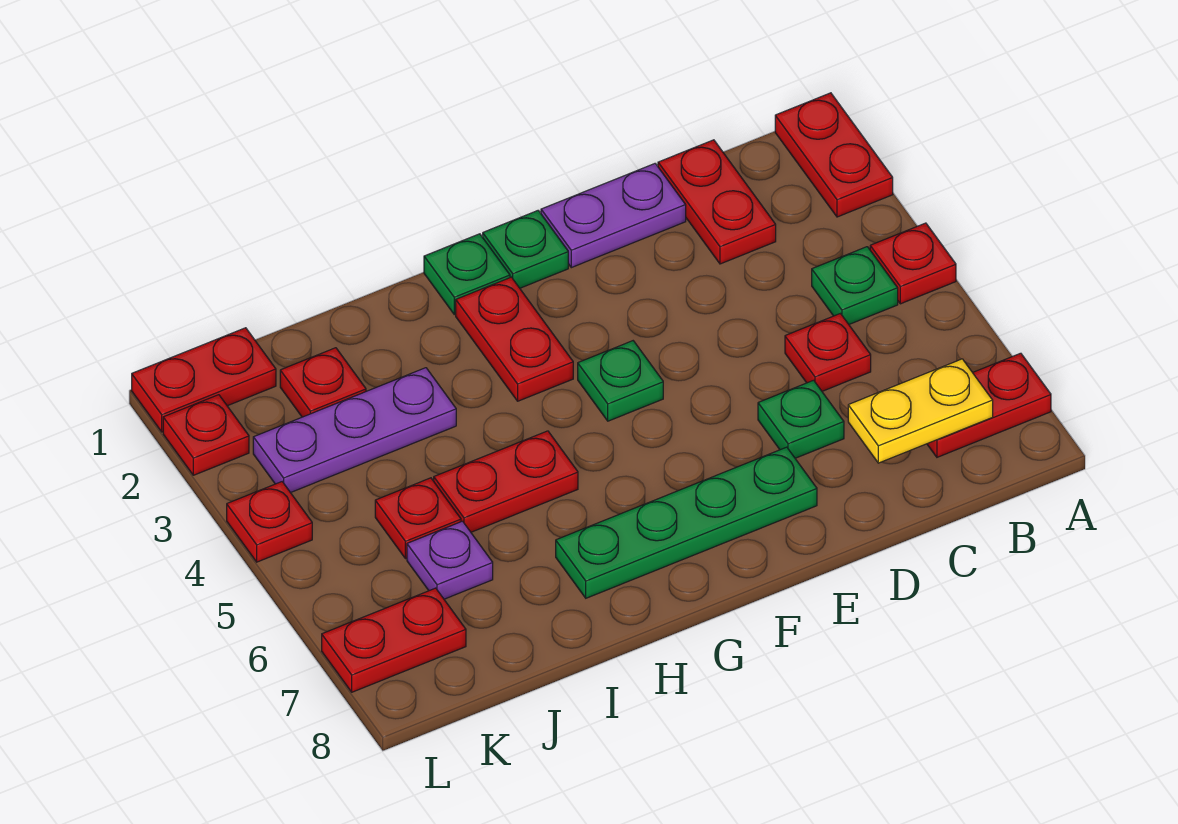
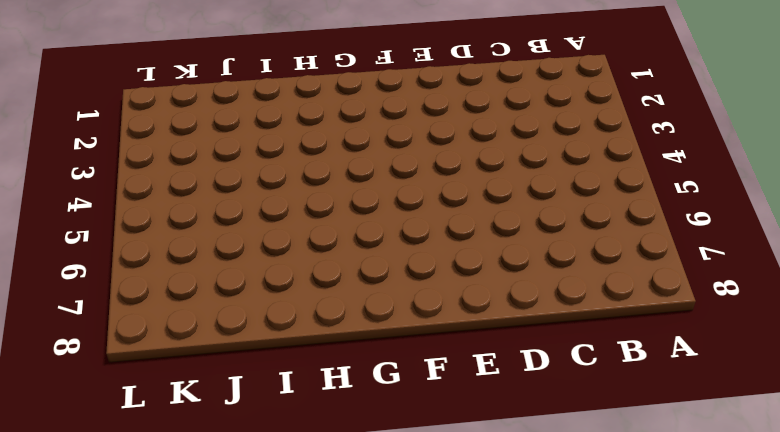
none -> red plate A1:A2 level 1
none -> red plate A4 level 1
none -> red plate A7:B7 level 1

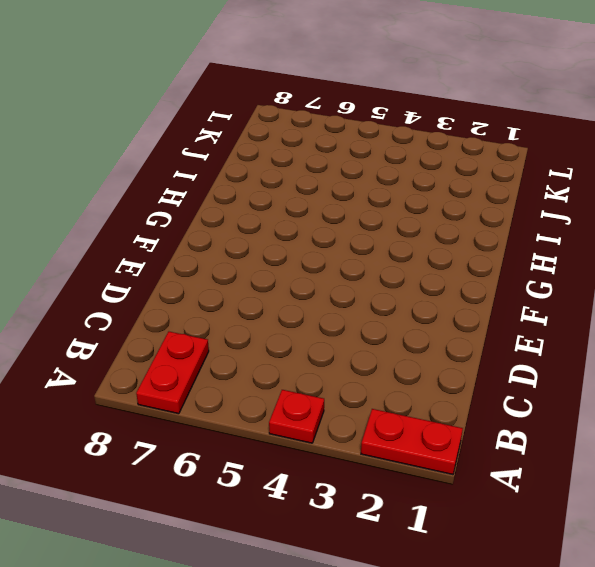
none -> green plate B4 level 1
none -> red plate C1:C2 level 1
none -> red plate C5 level 1

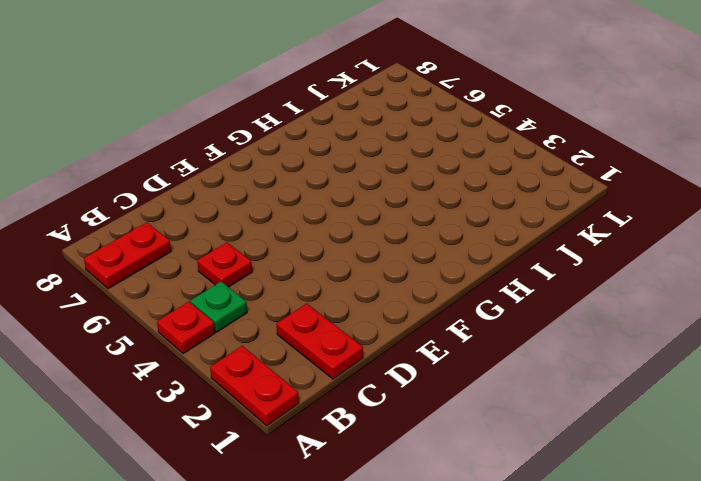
none -> purple plate D1:E1 level 1
none -> green plate D6 level 1
none -> green plate E7:H7 level 1

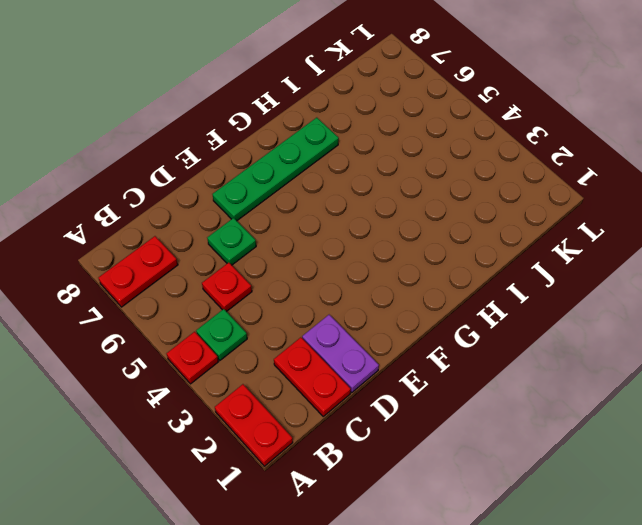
purple plate D1:D2 level 1 -> purple plate D1:E1 level 1
none -> green plate F1 level 1
none -> green plate F4 level 1
none -> green plate G1 level 1

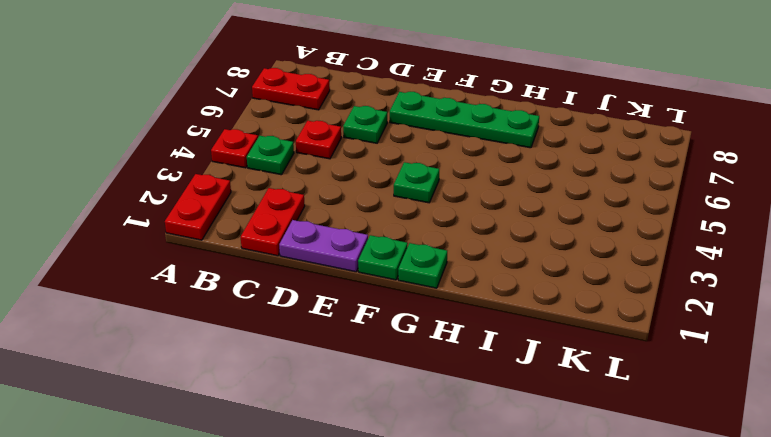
none -> red plate G2:G3 level 1
none -> red plate H5:I5 level 1
none -> purple plate I3:K3 level 1

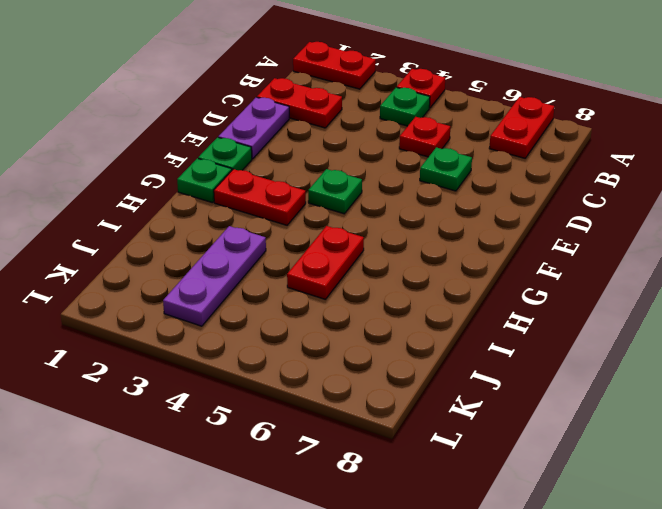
none -> green plate E7:H7 level 1
none -> red plate J2 level 1
none -> red plate J5 level 1

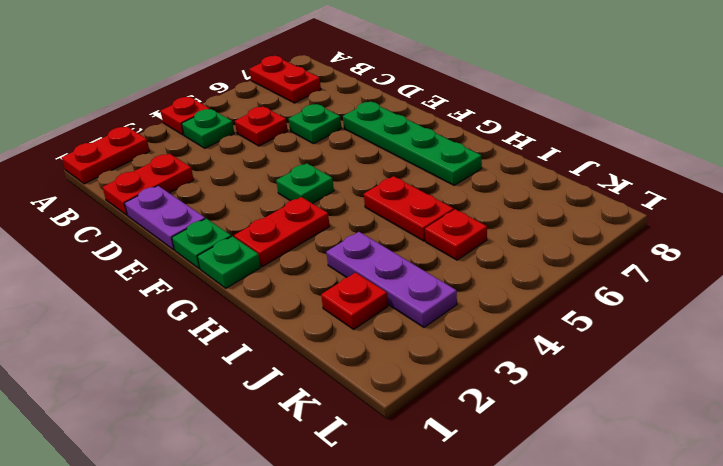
none -> purple plate J6 level 1
none -> red plate K1:L1 level 1
none -> red plate K7:L7 level 1

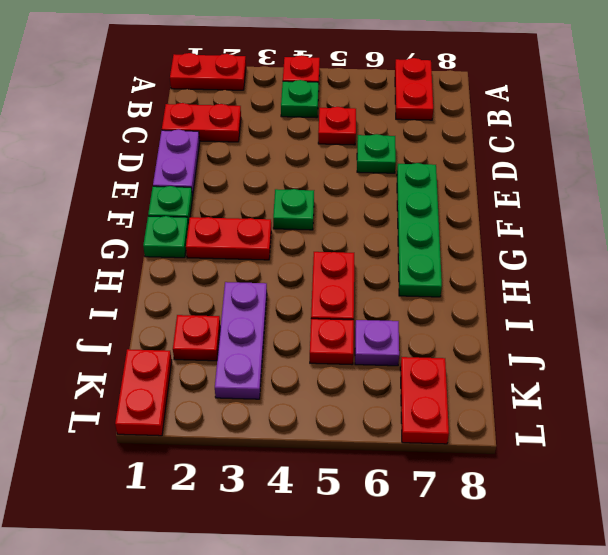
none -> red plate L2 level 1
none -> red plate L4 level 1
none -> yellow plate B7:C7 level 2

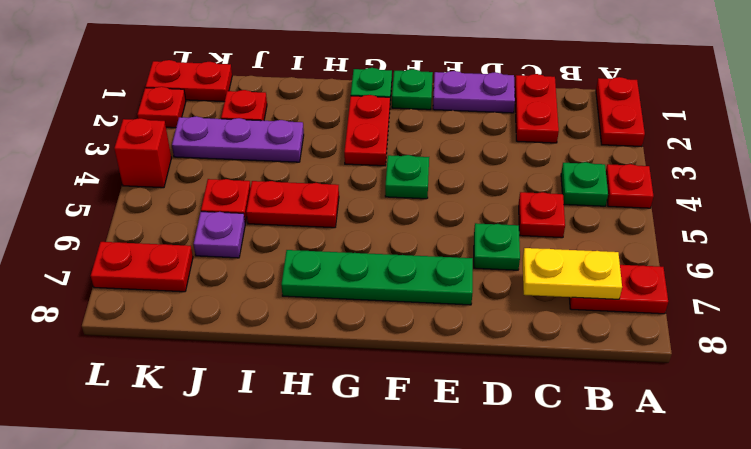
red brick L4 level 1 -> red plate L4 level 1

